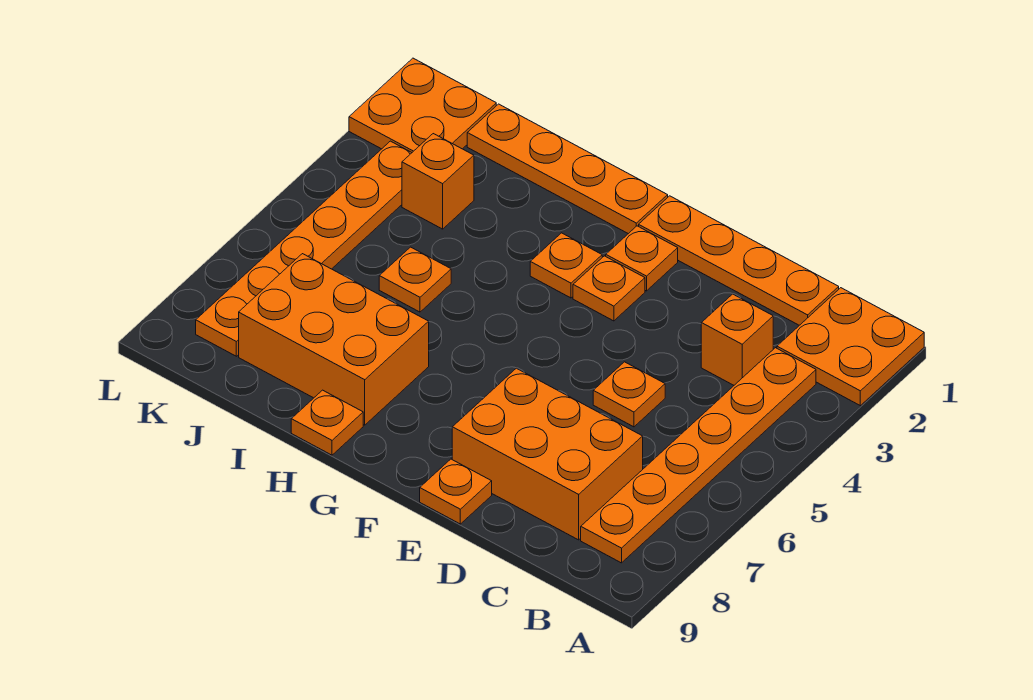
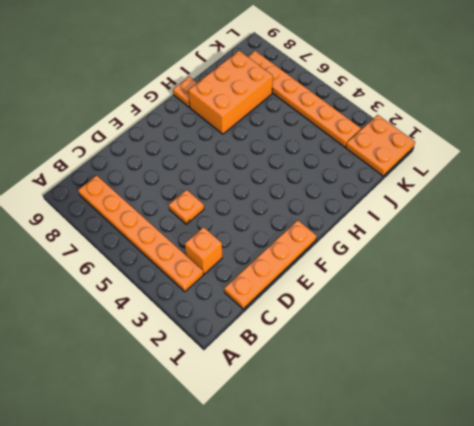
none -> orange plate A1:B2 level 1
none -> orange brick C7:E8 level 1
none -> orange plate E9 level 1

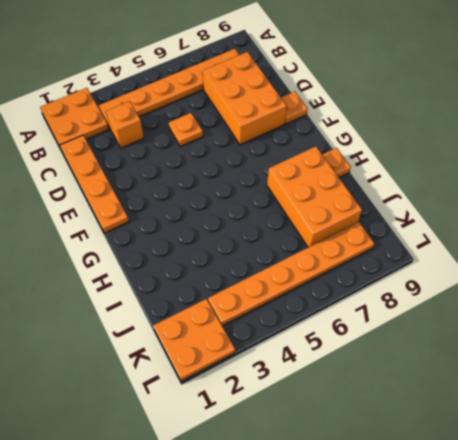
none -> orange plate F2 level 1
none -> orange plate F3 level 1
none -> orange plate G1:J1 level 1

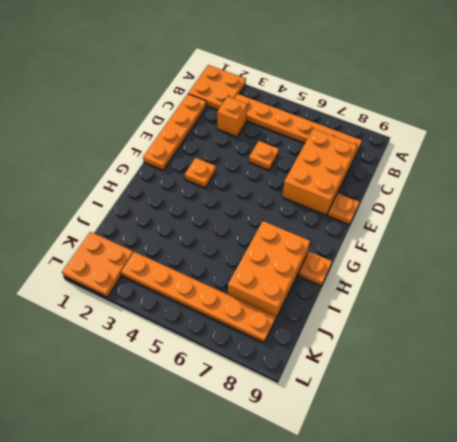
none -> orange plate F2 level 1
none -> orange plate G1:J1 level 1
none -> orange plate G3 level 1

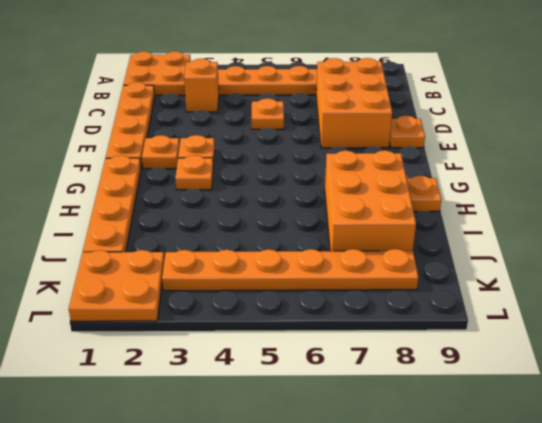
none -> orange plate I5 level 1
none -> orange brick J3 level 1

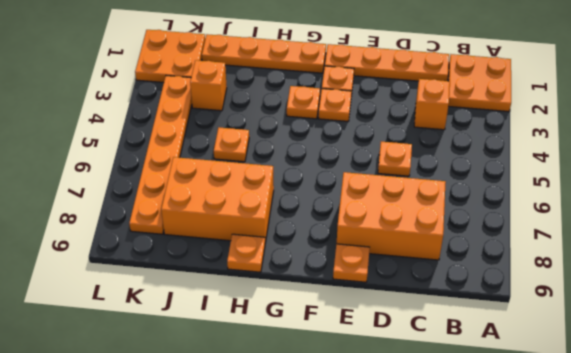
none -> orange plate B3:B8 level 1

